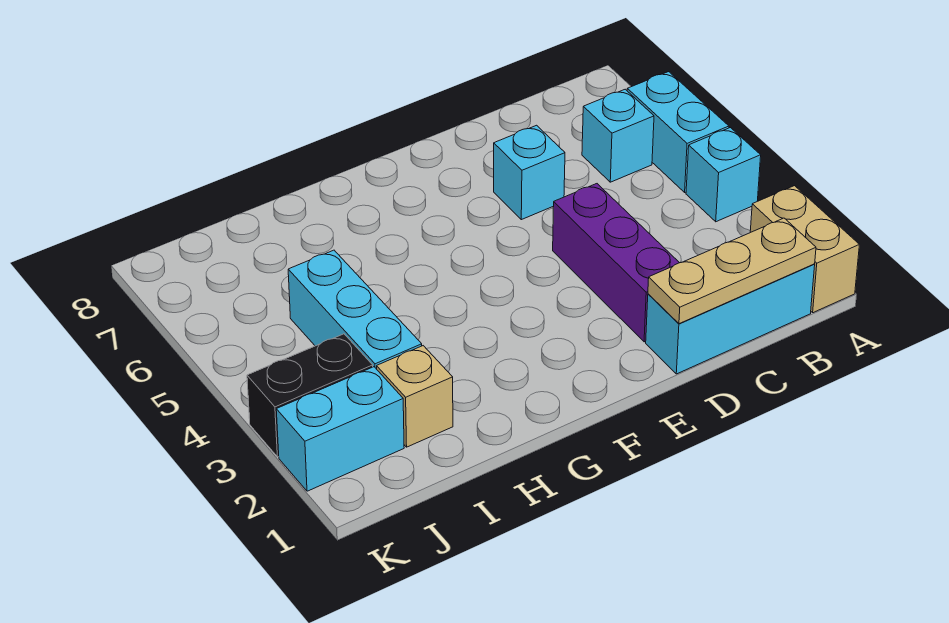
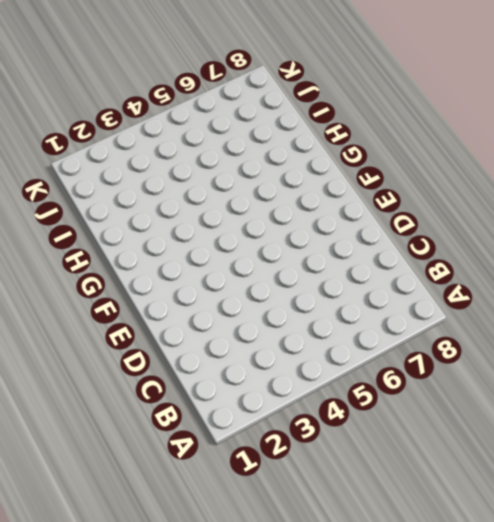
none -> tan brick A1:A2 level 1
none -> cyan brick A4 level 1
none -> cyan brick A5:A6 level 1

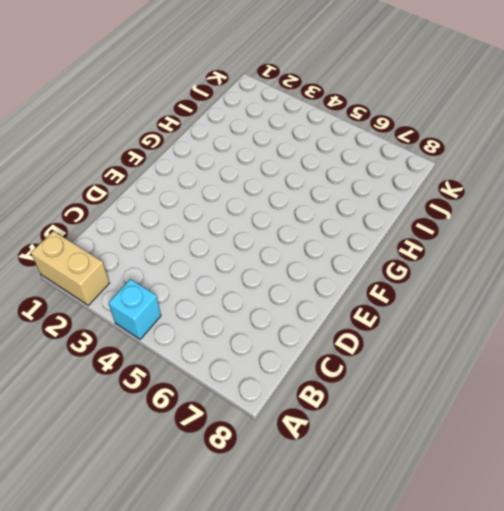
none -> cyan brick A5:A6 level 1
none -> cyan brick B1:D1 level 1
none -> cyan brick B6 level 1

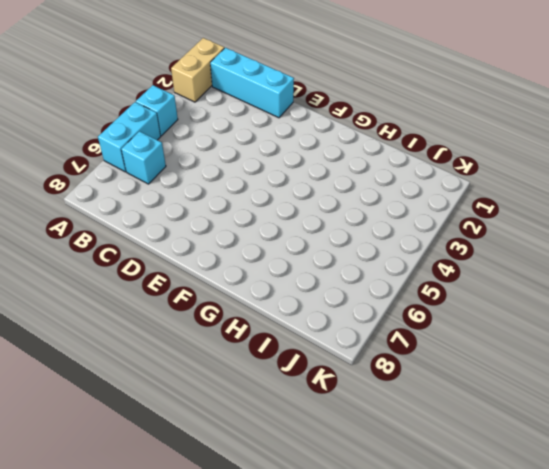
none -> purple brick D2:D4 level 1
none -> cyan brick D6 level 1
none -> tan brick I2 level 1

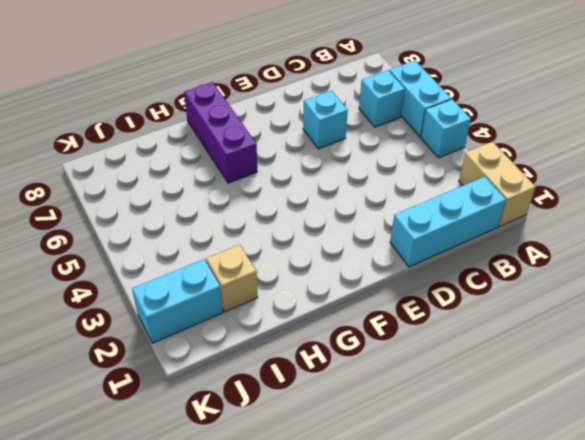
purple brick G6:G8 level 1 -> purple brick D2:D4 level 1
none -> cyan brick I3:I5 level 1
none -> black brick J3:K3 level 1
none -> tan plate B1:D1 level 2

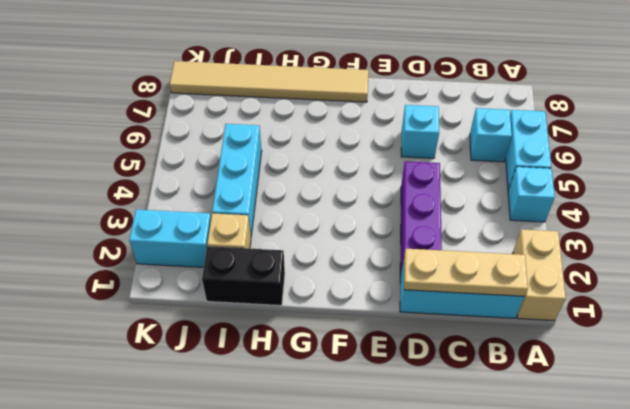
tan tile F8:K8 level 1 -> none
black brick H1:I1 level 1 -> black brick J3:K3 level 1

